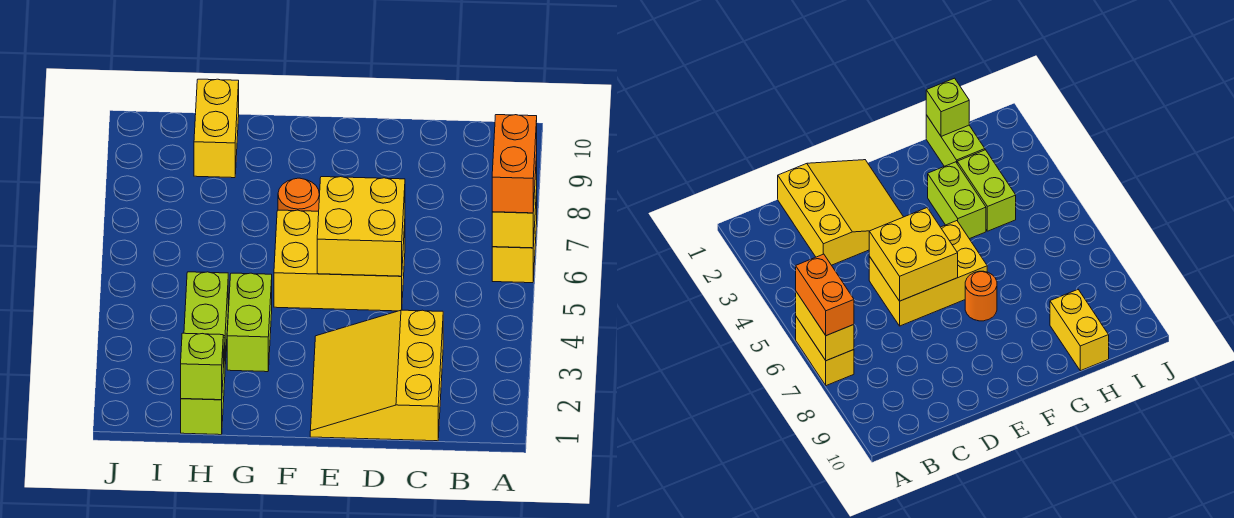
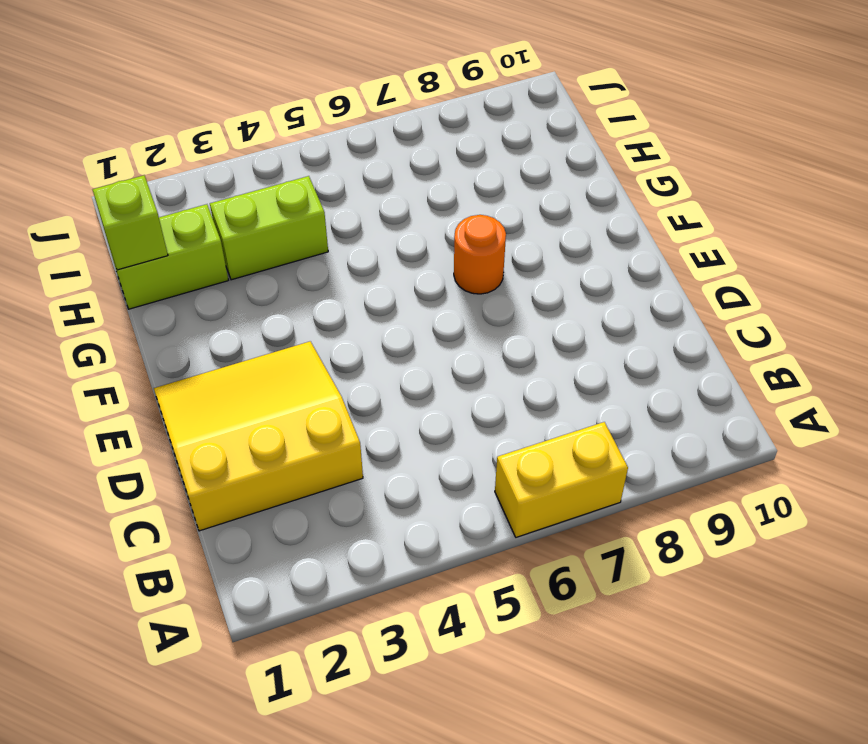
none -> yellow brick D5:F6 level 1
none -> lime brick G3:G4 level 1
none -> yellow brick H9:H10 level 1

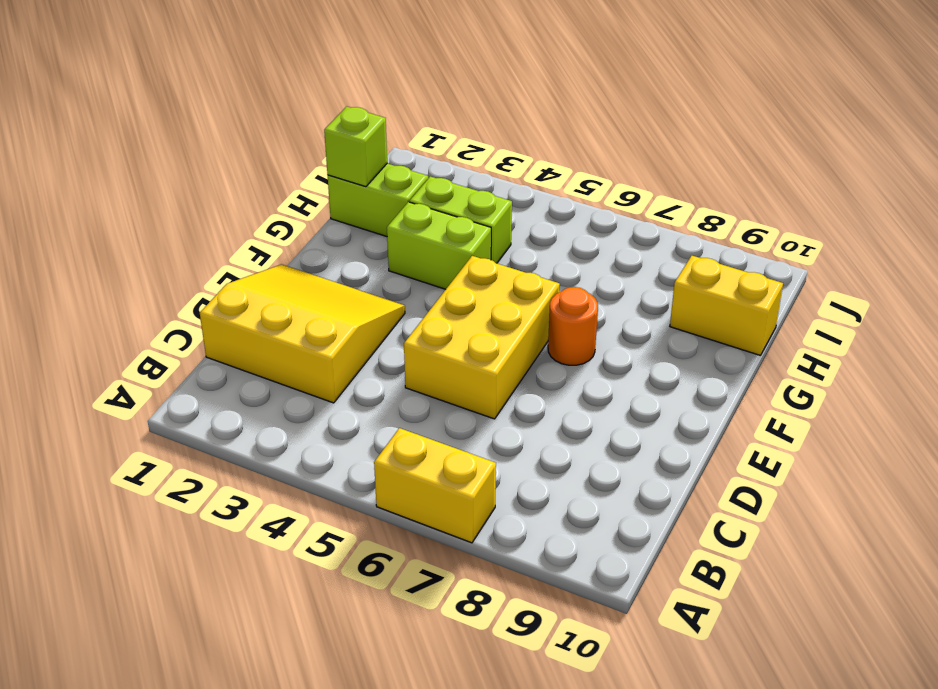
none -> yellow brick A6:A7 level 2
none -> yellow brick D5:E6 level 2
none -> orange brick A6:A7 level 3

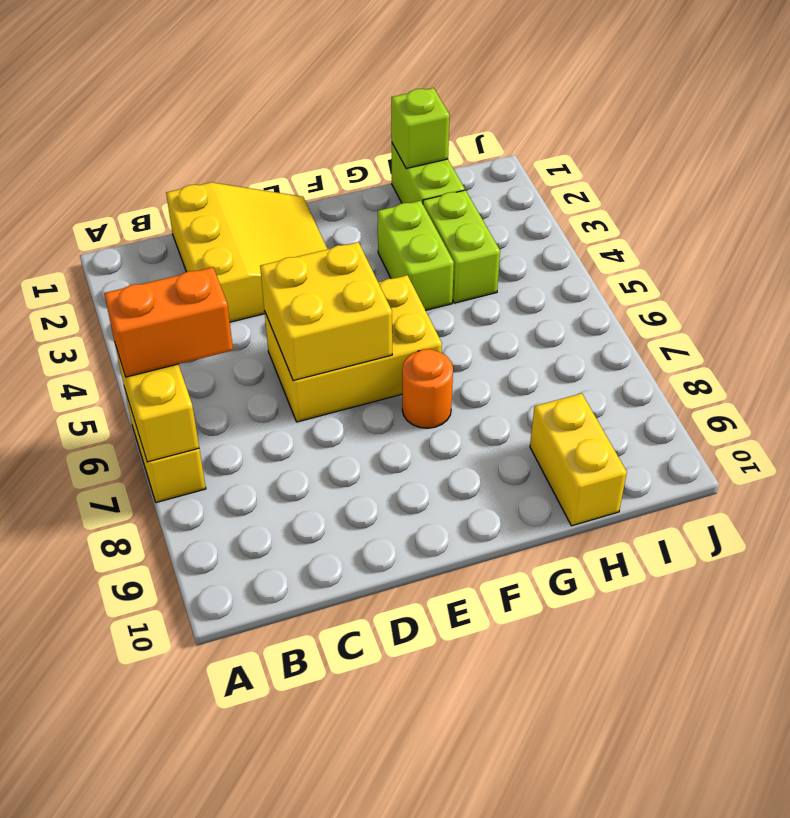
orange brick A6:B6 level 3 -> orange brick A6:A7 level 3

